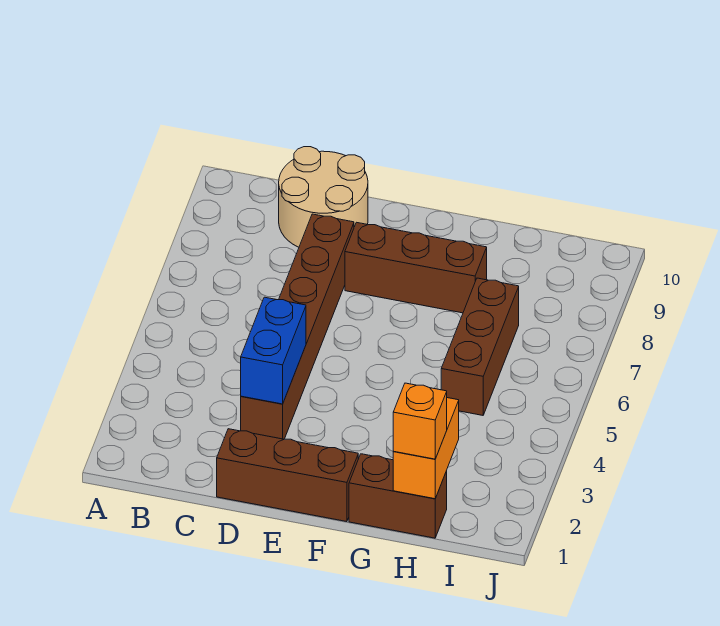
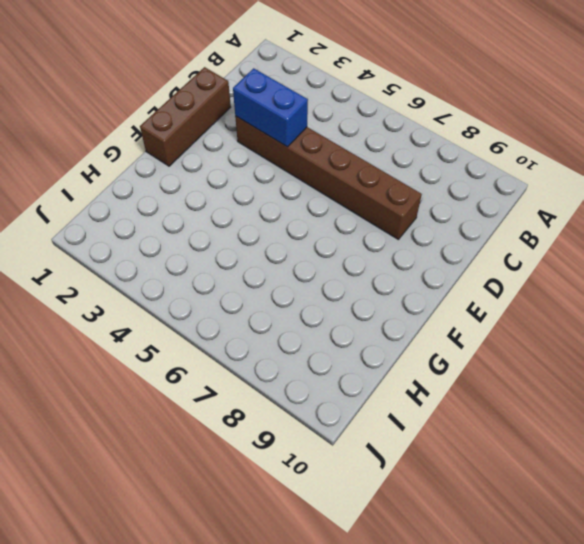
none -> tan round brick C9:D10 level 1
none -> brown brick E8:G8 level 1

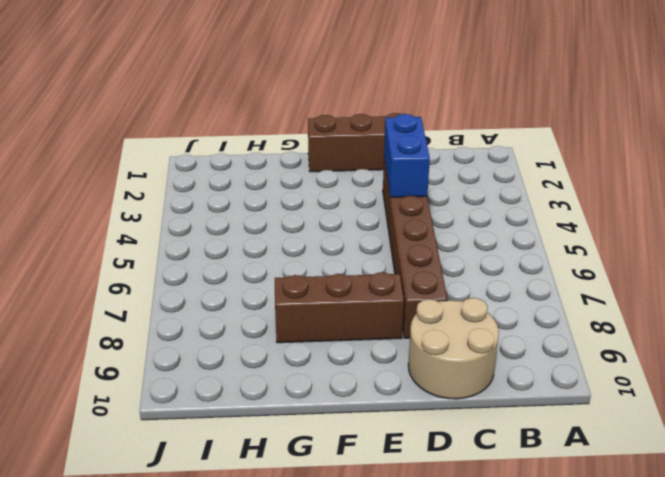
none -> brown brick G1:H1 level 1
none -> brown brick H5:H7 level 1

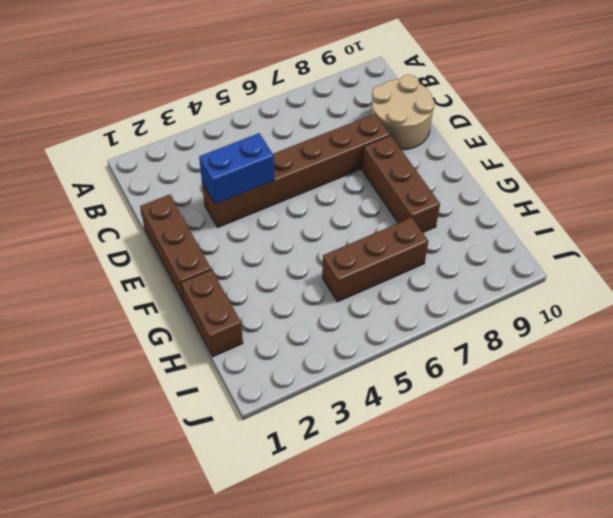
none -> orange brick H1:H2 level 2
none -> orange brick H1 level 3

